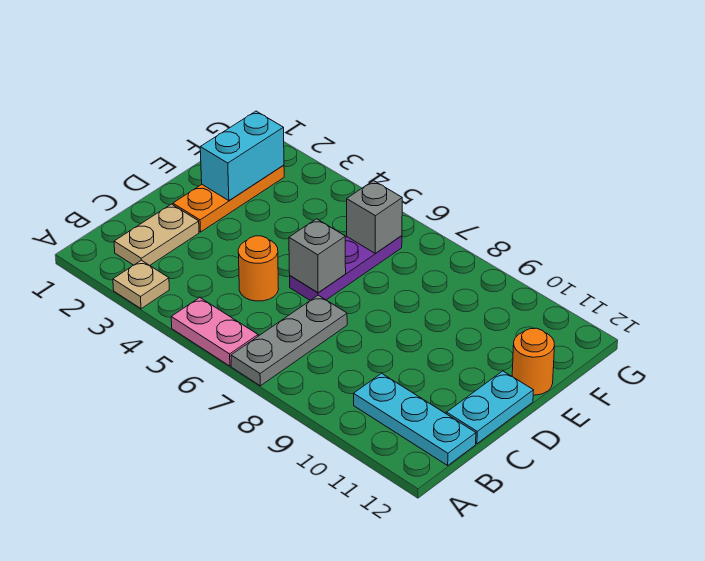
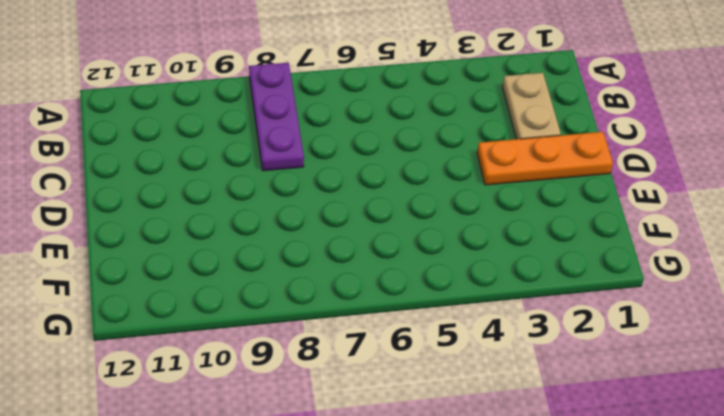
purple plate A8:C8 level 1 -> purple plate D6:F6 level 1
orange plate D1:D3 level 1 -> orange plate D2:F2 level 1
none -> tan plate A3 level 1
none -> pink plate A5:A6 level 1
none -> grey plate A7:C7 level 1

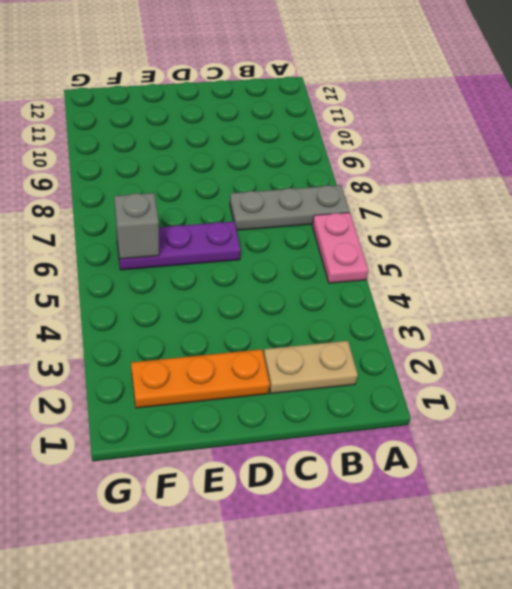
none -> tan plate A3 level 1
none -> cyan plate B10:B12 level 1
none -> orange round brick C5 level 1

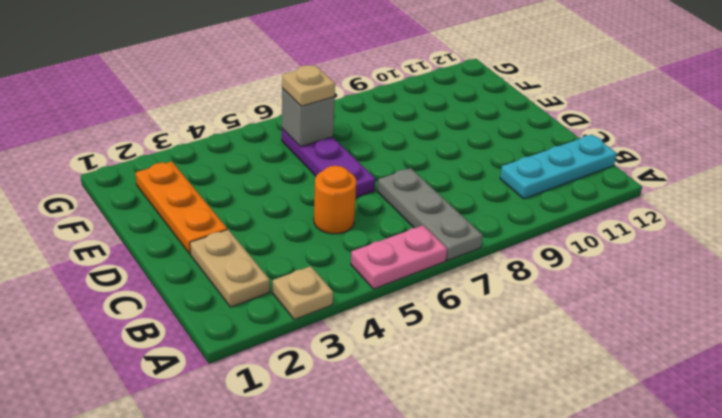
tan plate F6 level 3 -> none
none -> cyan plate C12:D12 level 1
none -> orange round brick E12 level 1
none -> grey brick D6 level 2

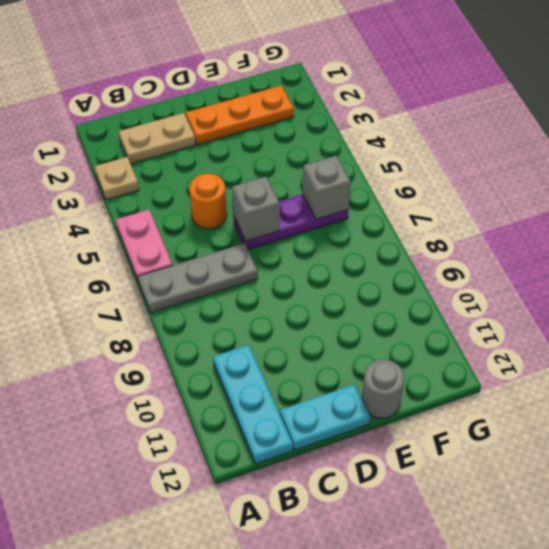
grey round brick E12 level 1 -> orange round brick E12 level 1
none -> cyan brick E2:F2 level 2

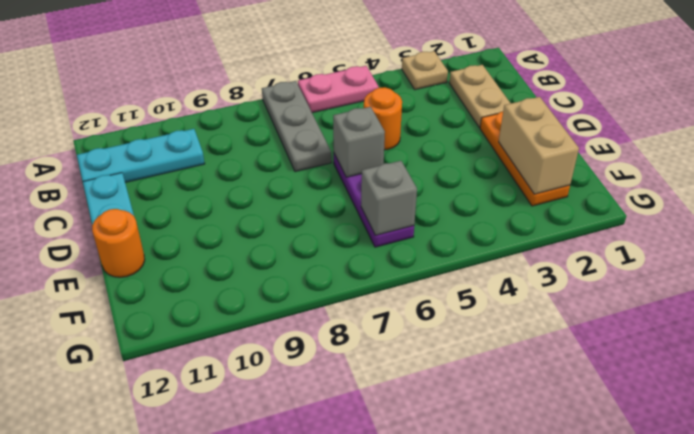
tan brick E2:F2 level 2 -> cyan brick E2:F2 level 2

